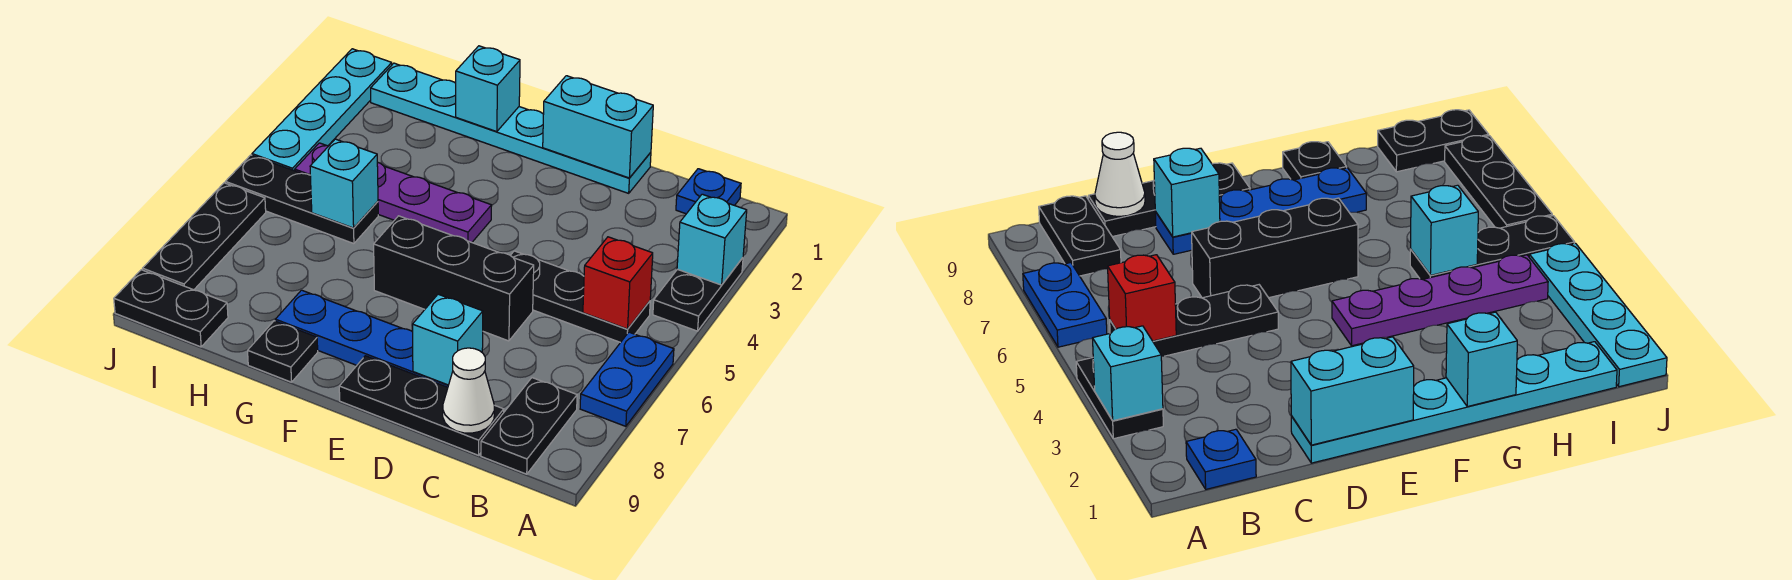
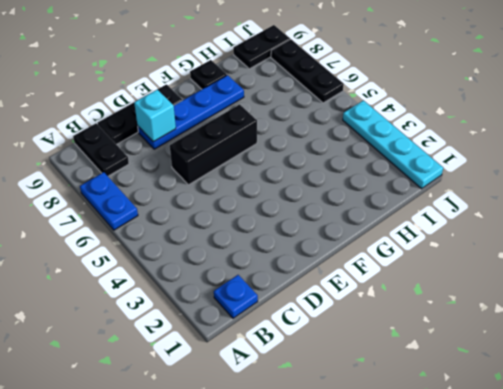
none -> black plate A3:A4 level 1
none -> black plate B5:D5 level 1
none -> cyan plate D1:I1 level 1

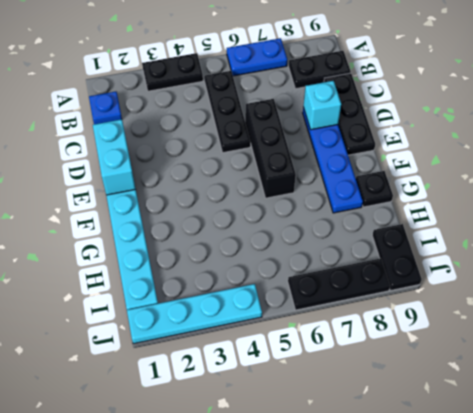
none -> purple plate F4:I4 level 1
none -> black plate H5:J5 level 1
none -> cyan brick A3 level 2

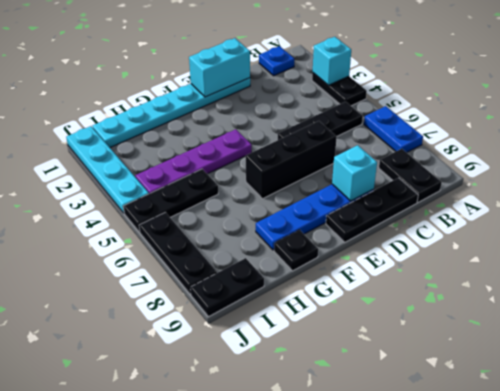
none -> red brick B5 level 2
none -> white cone C9 level 2
none -> cyan brick G1 level 2

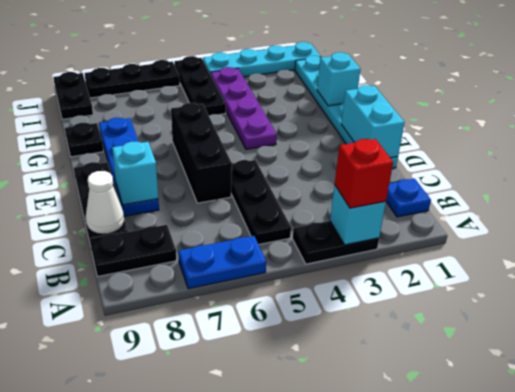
red brick A3 level 3 -> red brick B5 level 2
none -> cyan brick H5 level 2

